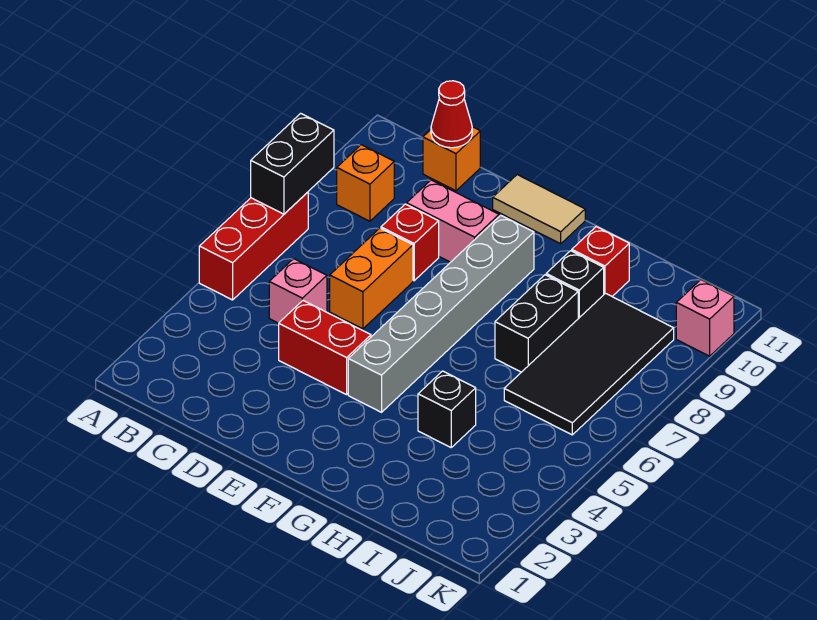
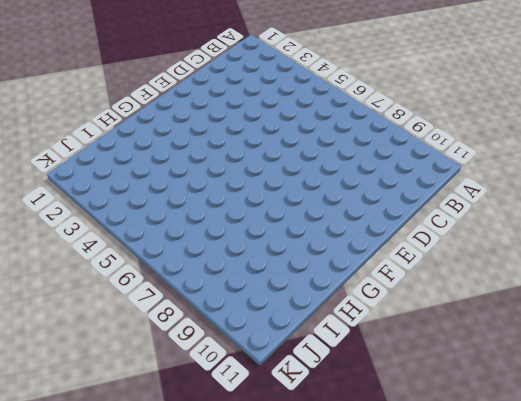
none -> red brick A5:A7 level 1
none -> orange brick B9 level 1
none -> pink brick C5 level 1

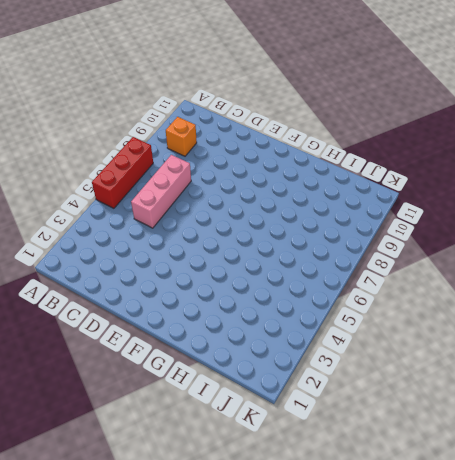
pink brick C5:C7 level 1 -> pink brick C5 level 1
none -> orange brick C11 level 1
none -> red brick D4:E4 level 1
none -> orange brick D6:D7 level 1

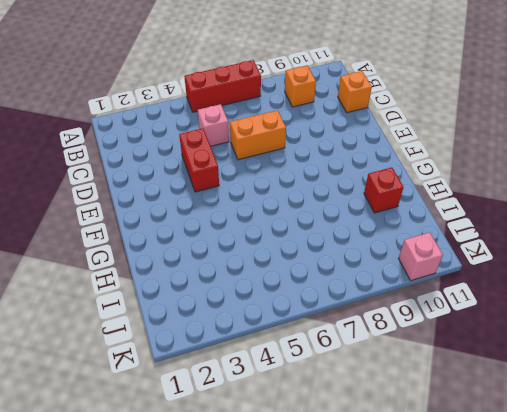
none -> red brick D8 level 1
none -> pink brick D9:E9 level 1
none -> tan tile E11:F11 level 1

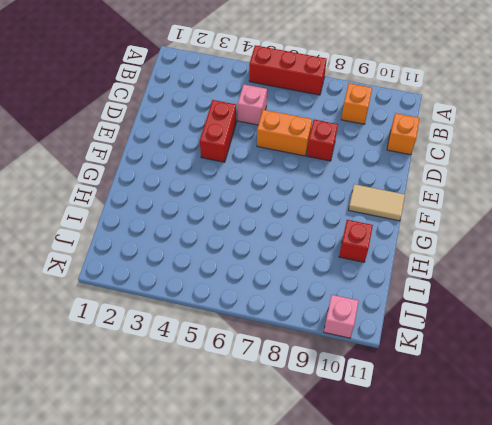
tan tile F10:F11 level 1 -> tan tile E11:F11 level 1
none -> pink brick D9:E9 level 1
none -> grey brick F4:F9 level 1
none -> black brick H4 level 1

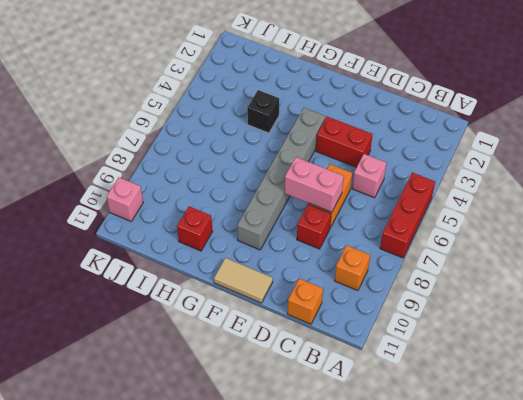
pink brick D7:E7 level 2 -> pink brick D9:E9 level 1
none -> black brick H7:H8 level 1
none -> black brick H9 level 1
none -> black tile I6:J9 level 1

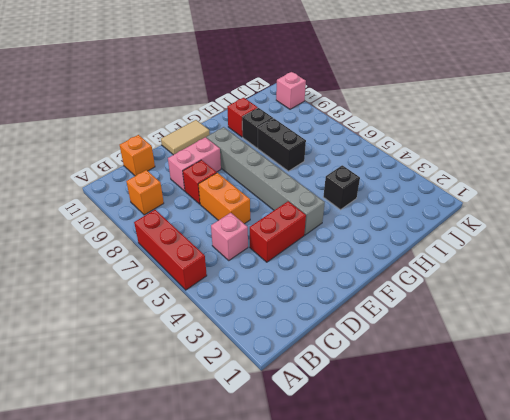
none -> black tile I6:J9 level 1
none -> black brick A7:A8 level 2
none -> red cone C11 level 2

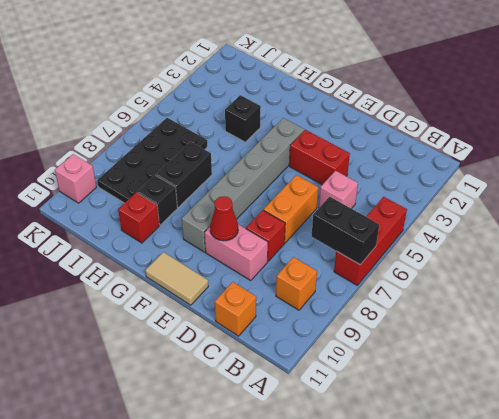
black brick A7:B7 level 2 -> black brick A7:A8 level 2
red cone E9 level 2 -> red cone C11 level 2
black plate I6:J9 level 1 -> black tile I6:J9 level 1

